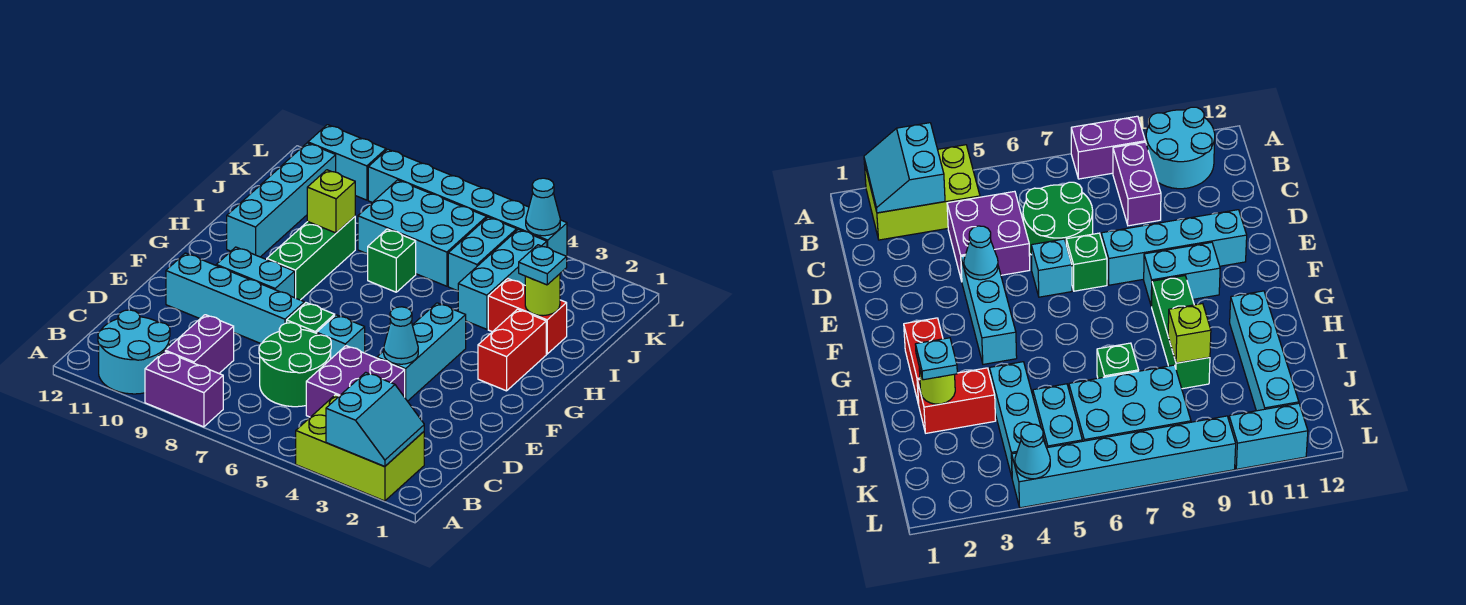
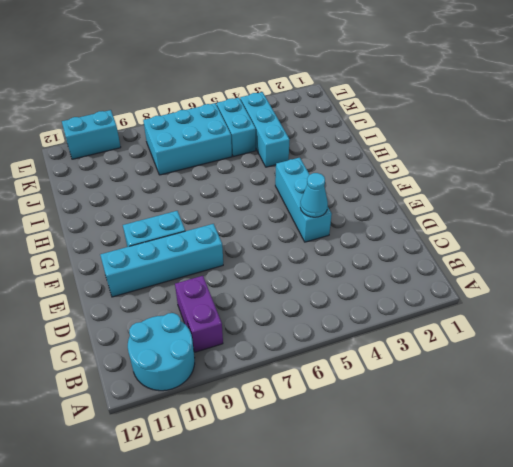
none -> lime brick A2:B4 level 1
none -> purple brick A8:A9 level 1
none -> purple brick C4:D5 level 1

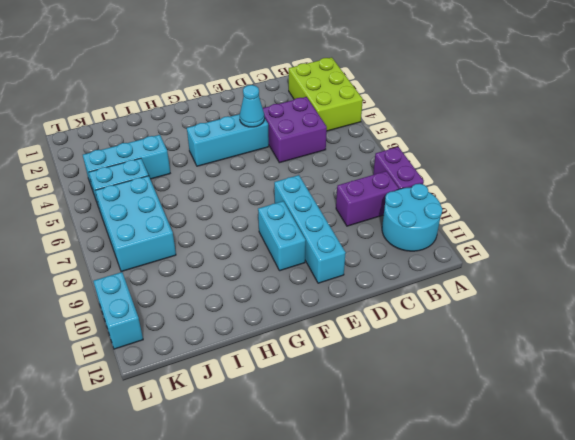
none -> green round brick C6:D7 level 1
none -> cyan brick E6 level 1
none -> green brick E7 level 1

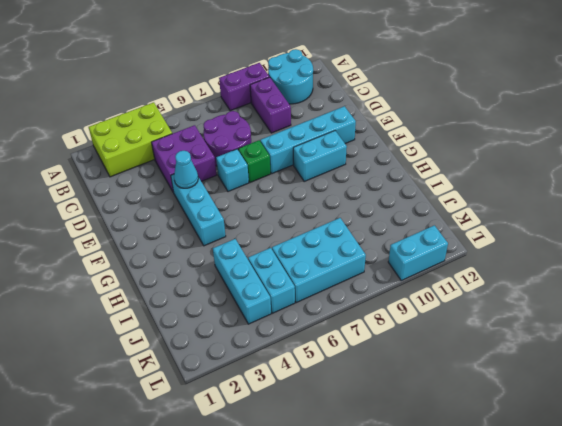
purple round brick C6:D7 level 1 -> green round brick C6:D7 level 1
none -> red brick G2:H2 level 1
none -> green brick G9:I9 level 1
none -> cyan brick H11:K11 level 1

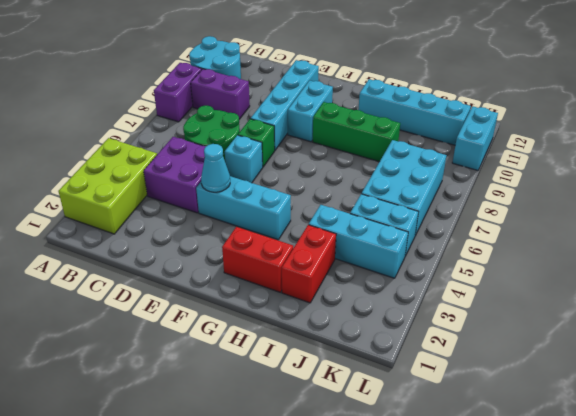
none -> green brick I7 level 1
none -> cyan brick L4:L9 level 1
none -> cyan slope A2:B3 level 2 top 3

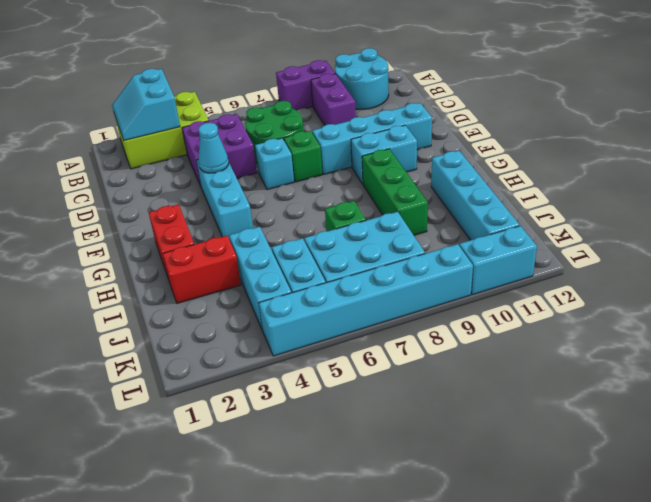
none -> lime round brick I2 level 2
none -> lime brick I9 level 2
none -> cyan cone L4 level 2

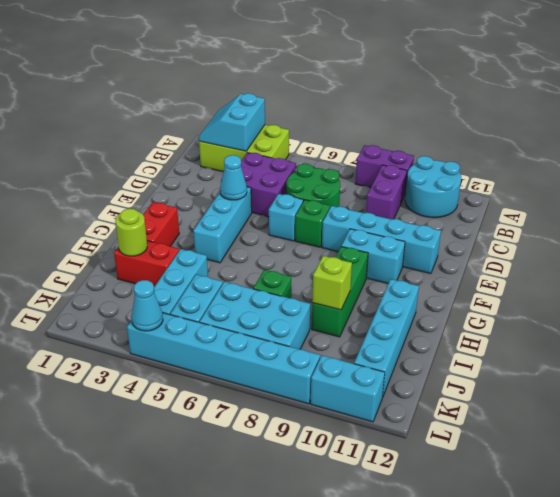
none -> cyan plate I2 level 3

